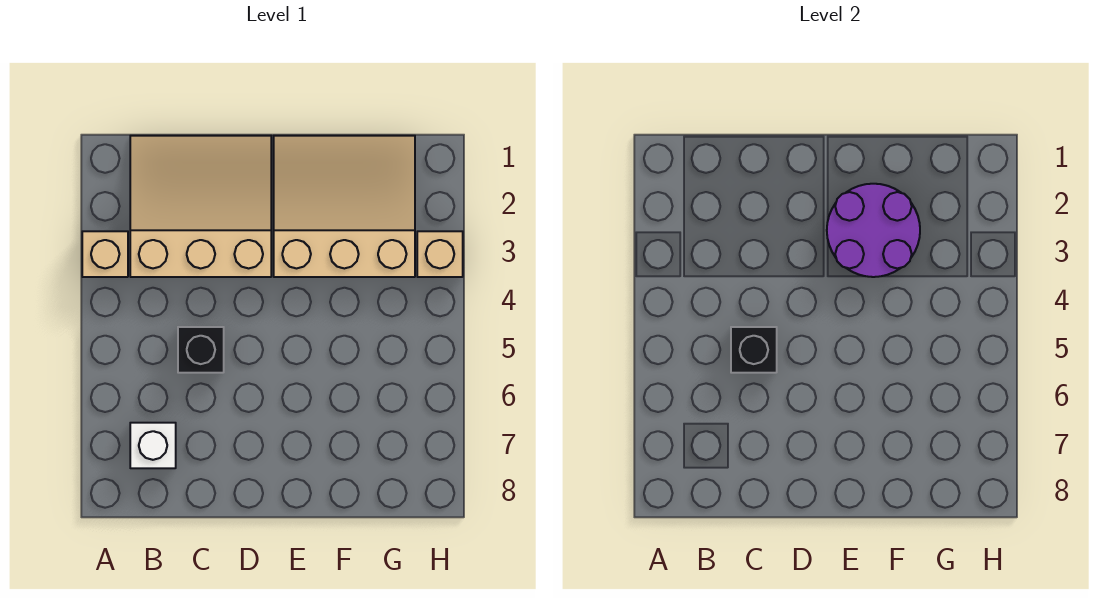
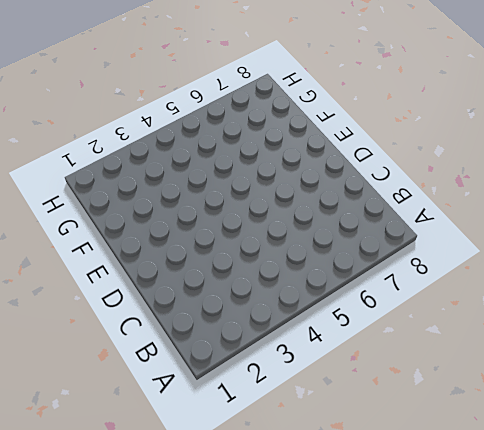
none -> tan brick A3 level 1
none -> tan slope B1:D3 level 1 top 3

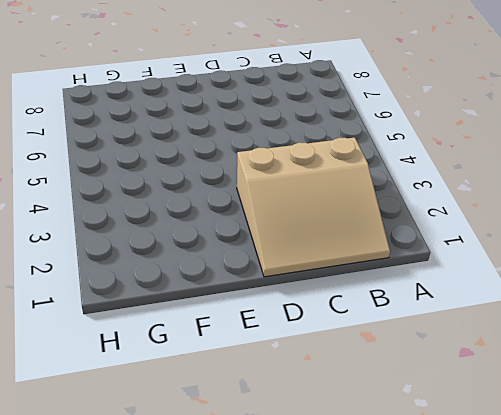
none -> tan brick A3 level 1
none -> white brick B7 level 1

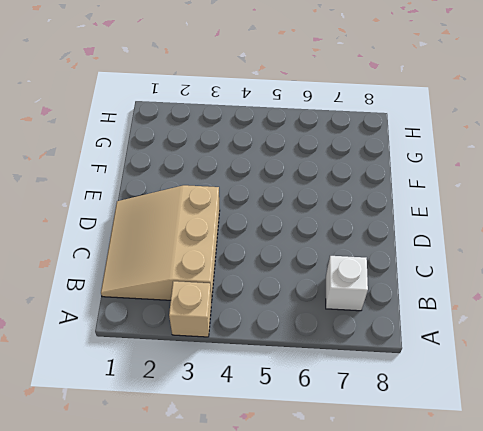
none -> black brick C5 level 1
none -> tan slope E1:G3 level 1 top 3

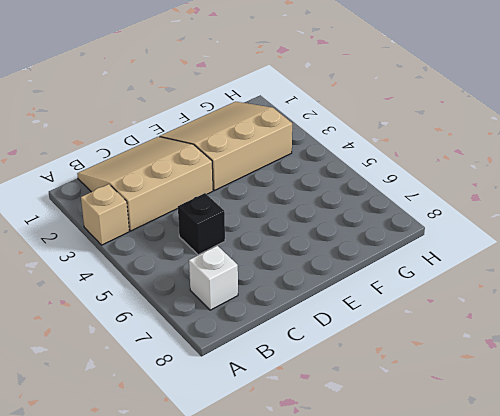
none -> tan brick H3 level 1
none -> black brick C5 level 2

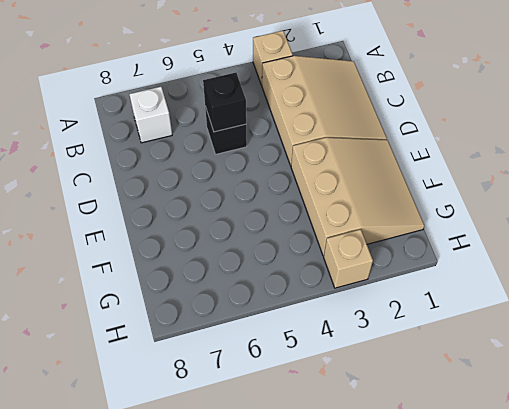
none -> purple round brick E2:F3 level 2

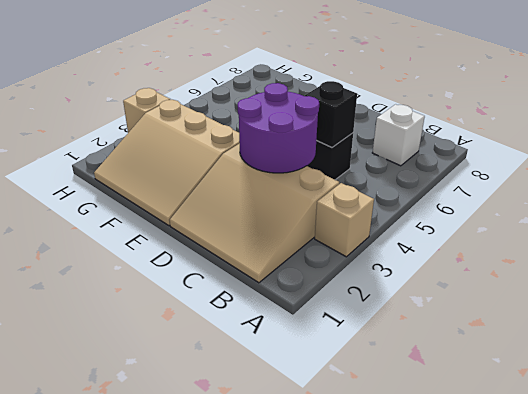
purple round brick C3:D4 level 2 -> purple round brick E2:F3 level 2

